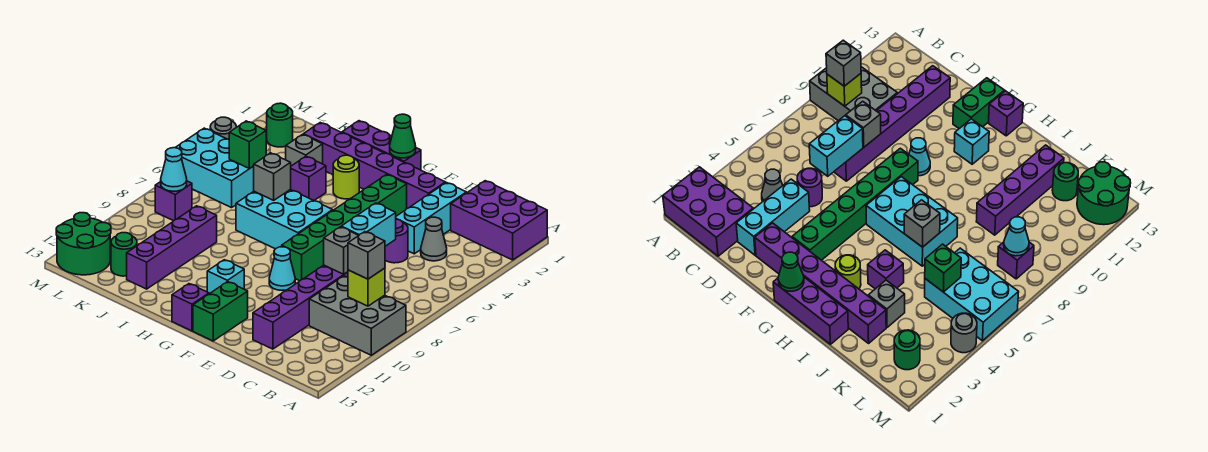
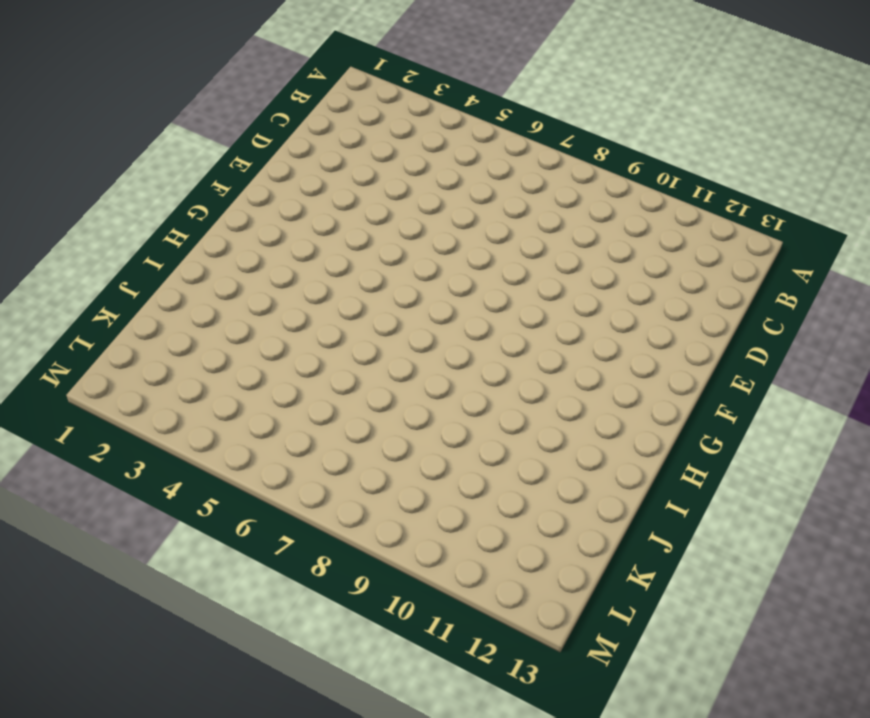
none -> purple brick A1:C2 level 1
none -> grey brick A9:C10 level 1
none -> grey cone C4 level 1
none -> cyan brick D2:D4 level 1

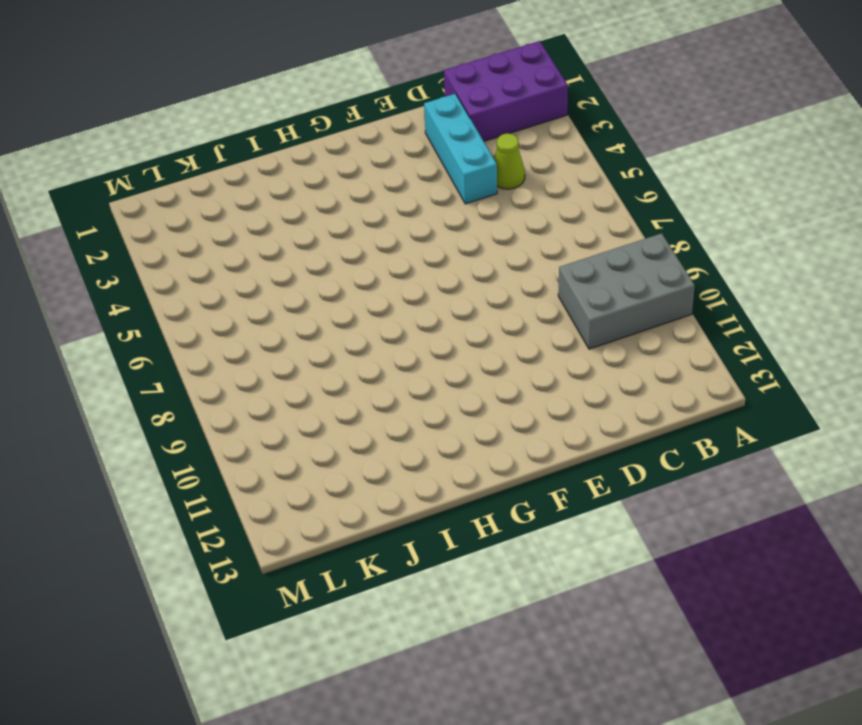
lime cone C4 level 1 -> grey cone C4 level 1
none -> purple round brick D5 level 1
none -> purple brick D7:D12 level 1
none -> purple brick E2:J2 level 1
none -> green brick F3:F8 level 1

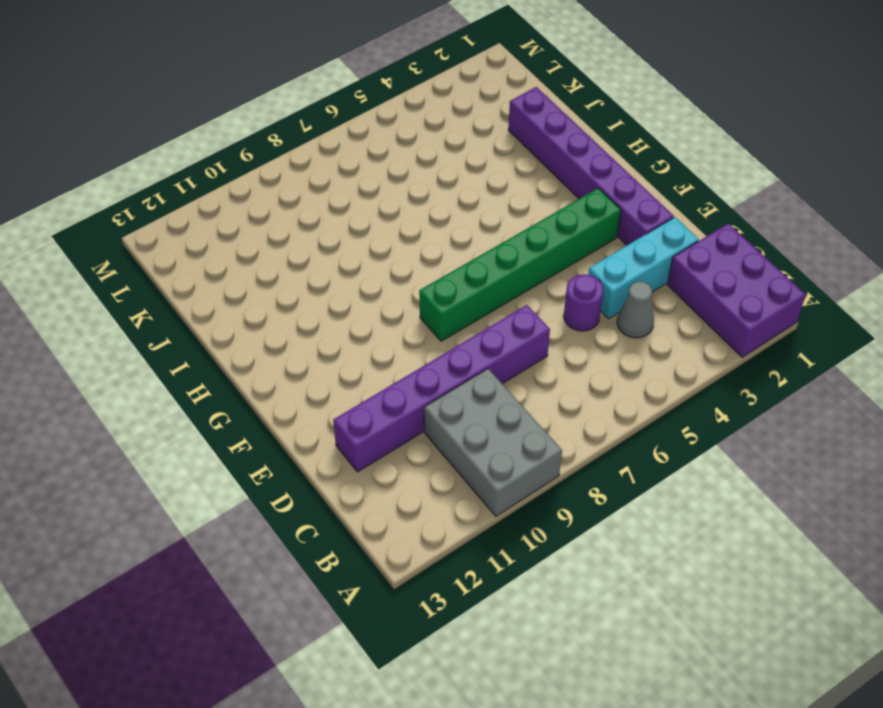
none -> cyan cone F9 level 1
none -> green brick F12:F13 level 1
none -> purple brick G1:I1 level 1
none -> cyan brick G6:I7 level 1

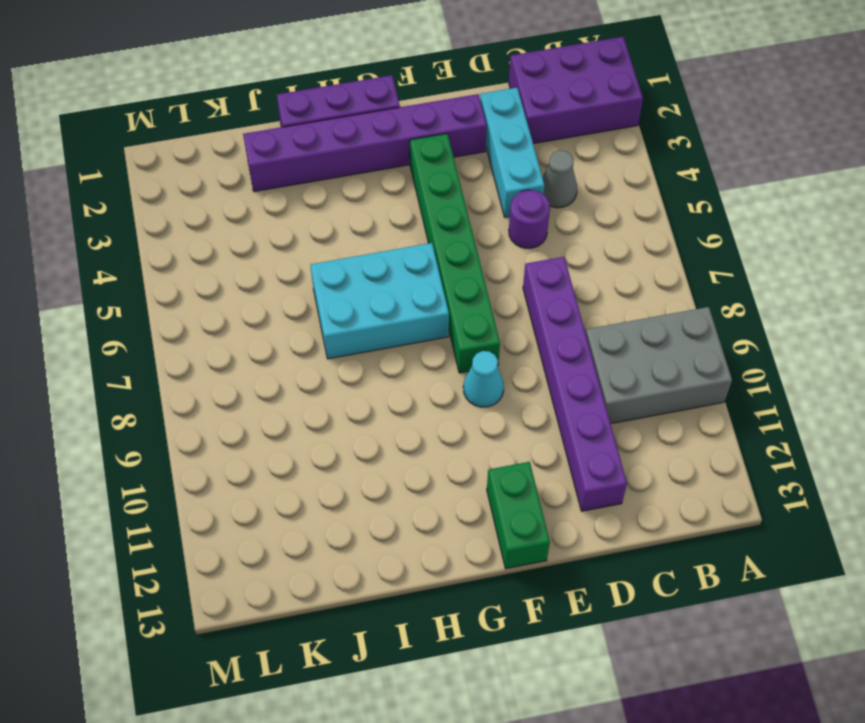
none -> cyan brick G11 level 1
none -> purple brick G13 level 1
none -> lime round brick H3 level 1
none -> purple brick I4 level 1

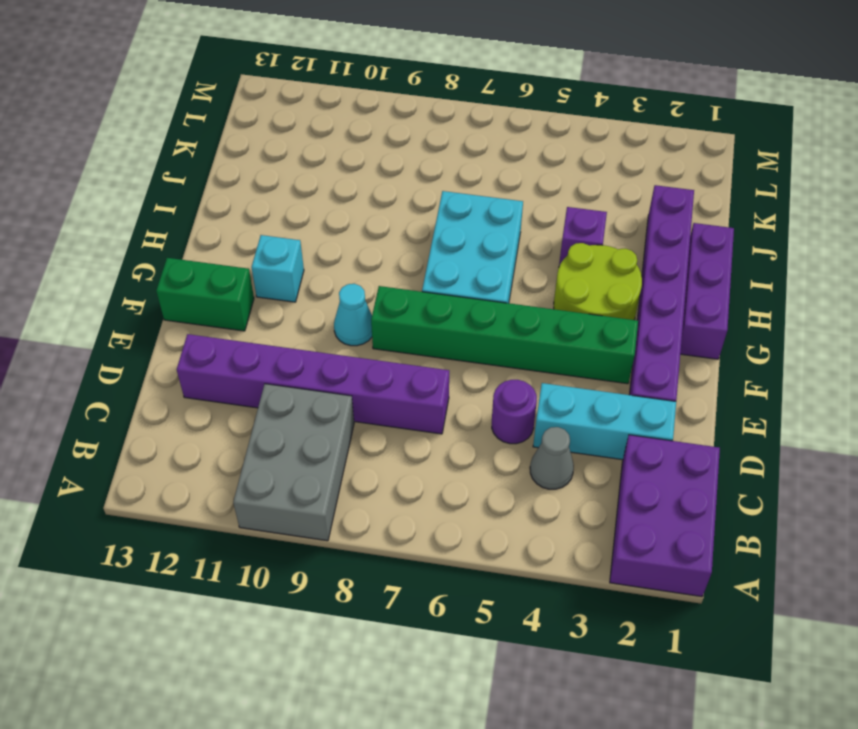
lime round brick G3:H4 level 1 -> lime round brick H3 level 1
none -> purple brick G13 level 1
none -> grey brick J3 level 1
none -> purple brick J9:J12 level 1
none -> cyan brick K5:M6 level 1

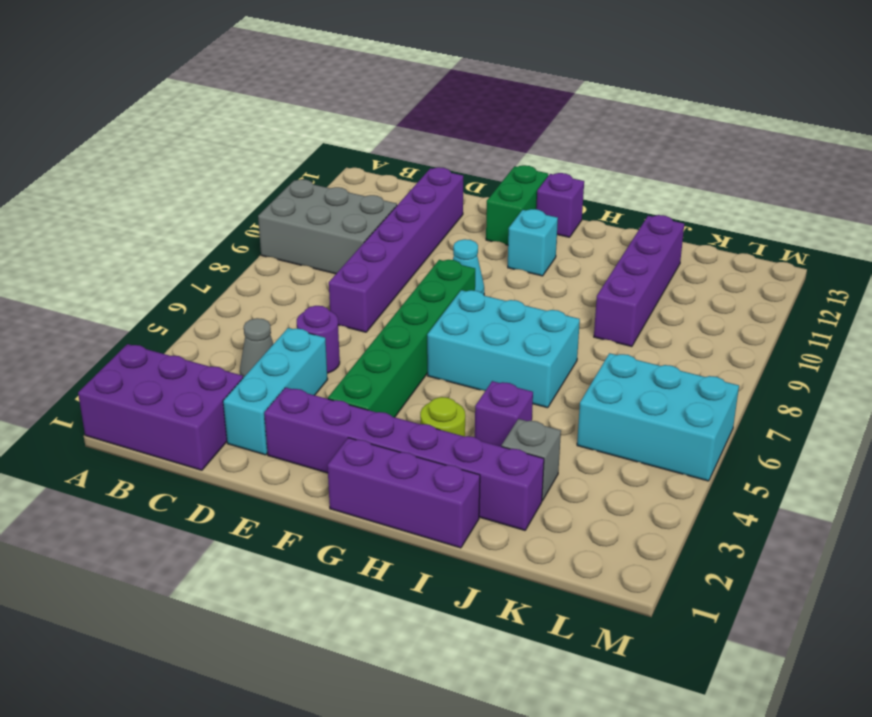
none -> green round brick K12 level 1
none -> green round brick L2 level 1
none -> purple brick L8 level 1
none -> green round brick L12:M13 level 1

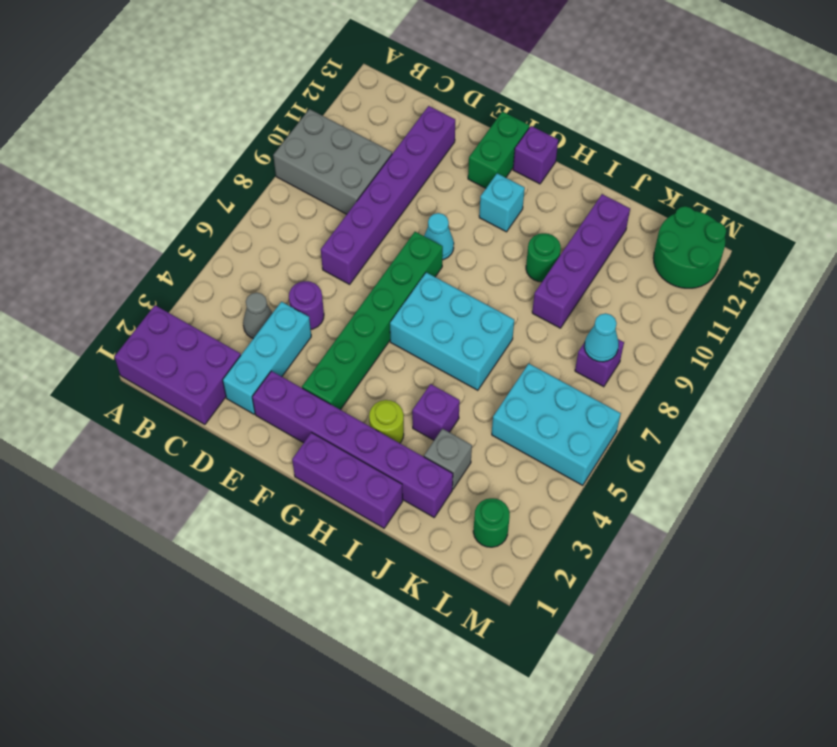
green round brick I10 level 1 -> green round brick K12 level 1
none -> grey round brick M4 level 1
none -> lime brick B9 level 2
none -> cyan brick D6:D7 level 2
none -> grey brick D8 level 2

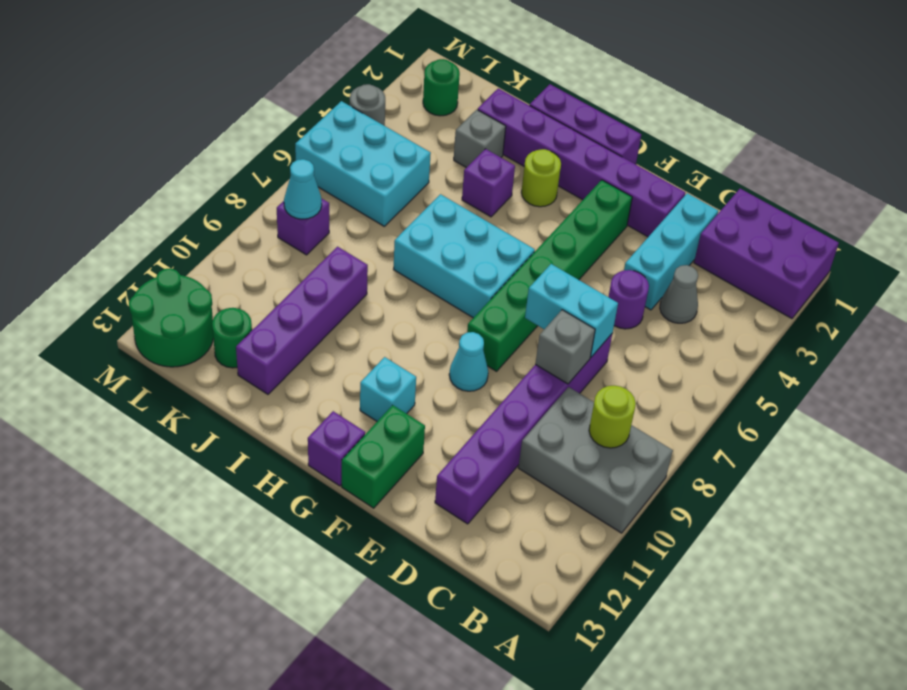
lime round brick B9 level 2 -> lime brick B9 level 2
cyan brick D7:E7 level 2 -> cyan brick D6:D7 level 2
none -> green cone G1 level 2
none -> grey brick I6 level 2
none -> green brick K5 level 2
none -> grey brick B9 level 3

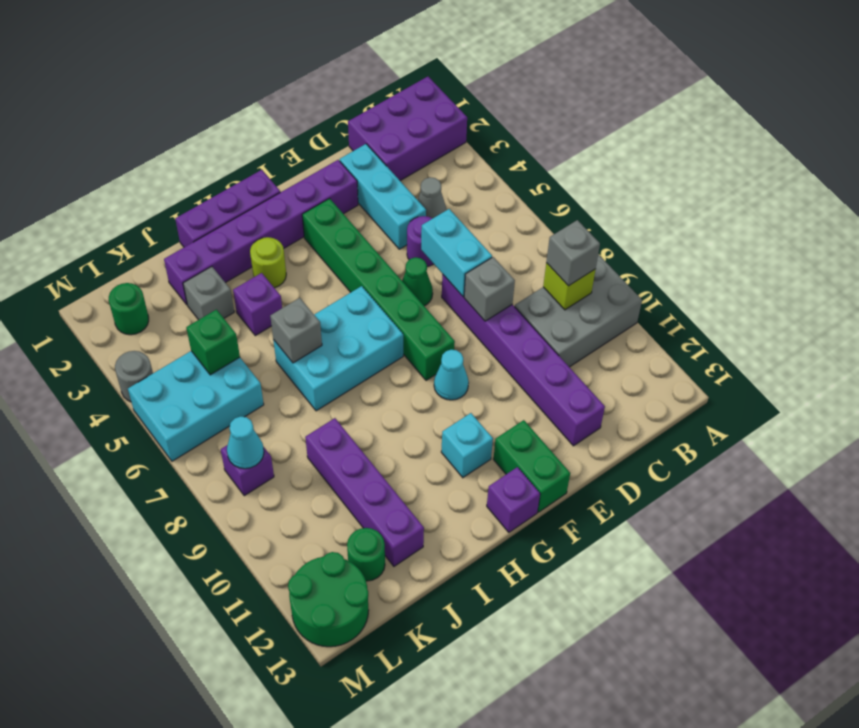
green cone E6 level 1 -> green cone G1 level 2

